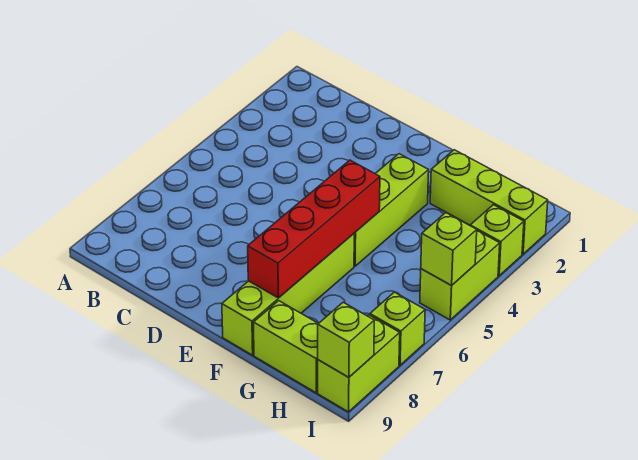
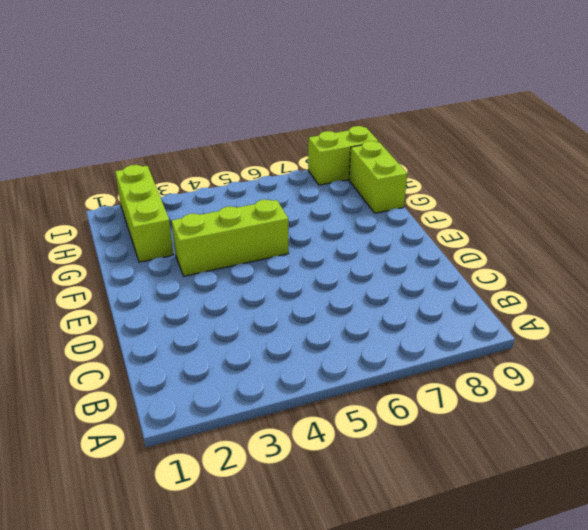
none -> lime brick F6:F9 level 1
none -> lime brick I3 level 1

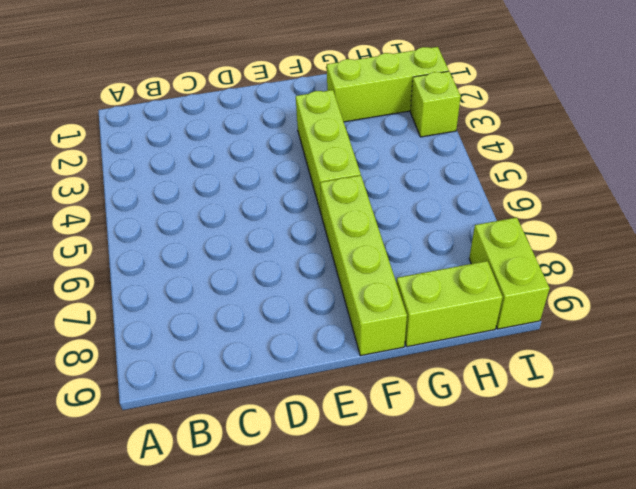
none -> lime brick I4:I5 level 1
none -> lime brick I7 level 1

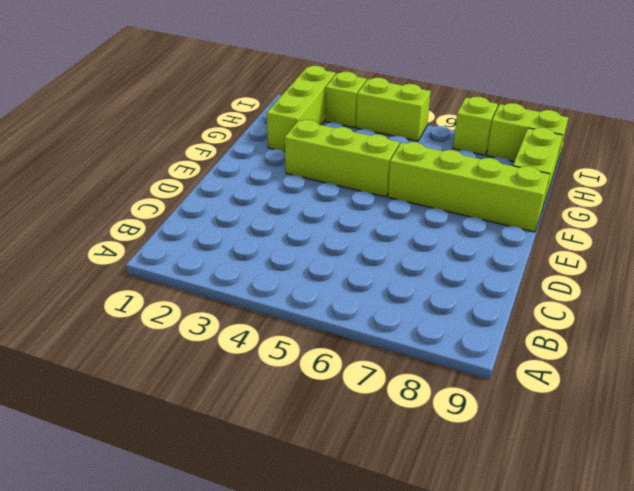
none -> red brick F5:F8 level 2
none -> lime brick I5 level 2

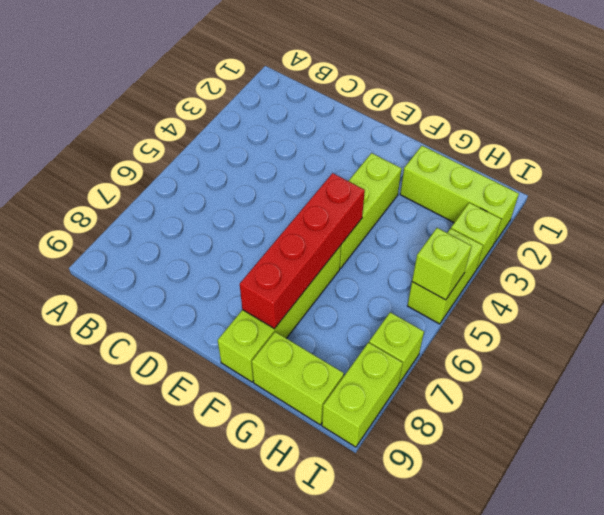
none -> lime brick I9 level 2

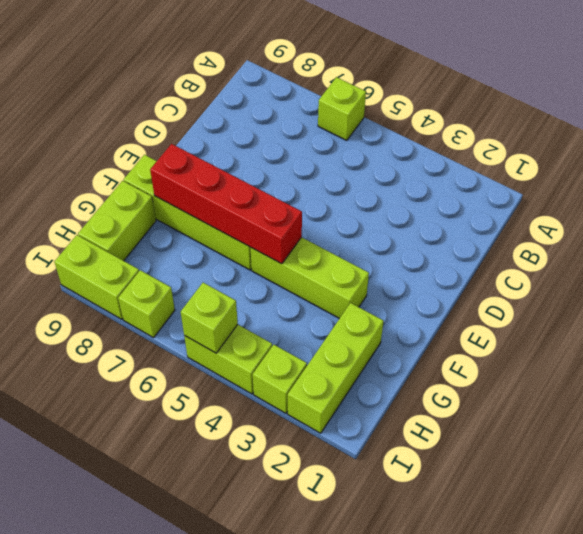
lime brick A6 level 1 -> lime brick I9 level 2

